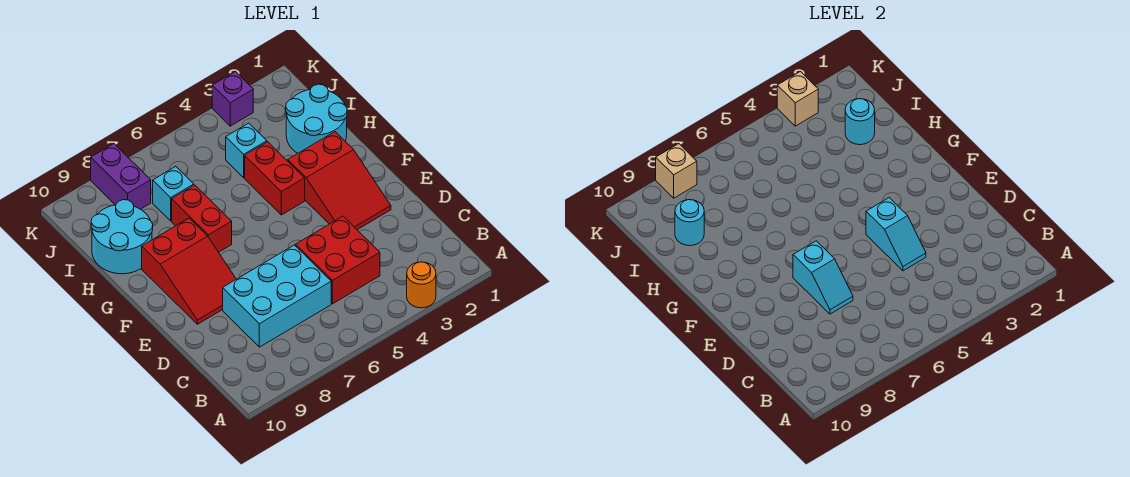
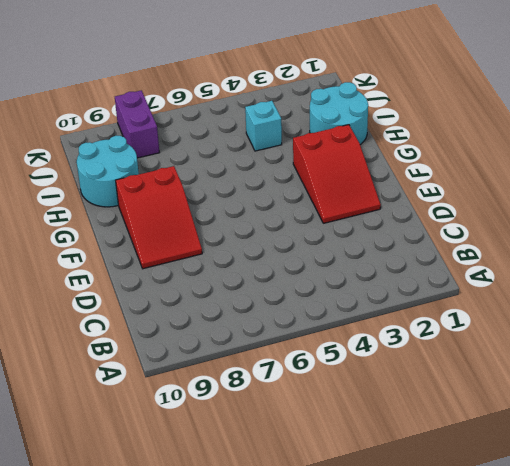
none -> orange round brick A3 level 1
none -> red brick C4:D5 level 1
none -> cyan brick C6:D8 level 1

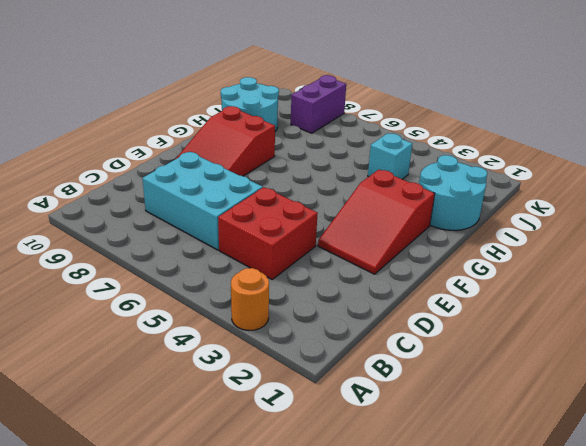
none -> red brick G4:H4 level 1
none -> red brick G7:H7 level 1
none -> cyan brick I7 level 1

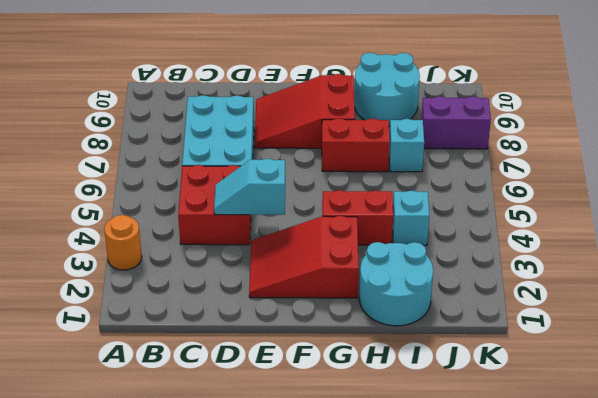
none -> purple brick K3 level 1
none -> cyan slope D7:E7 level 2 top E
none -> cyan round brick I2 level 2

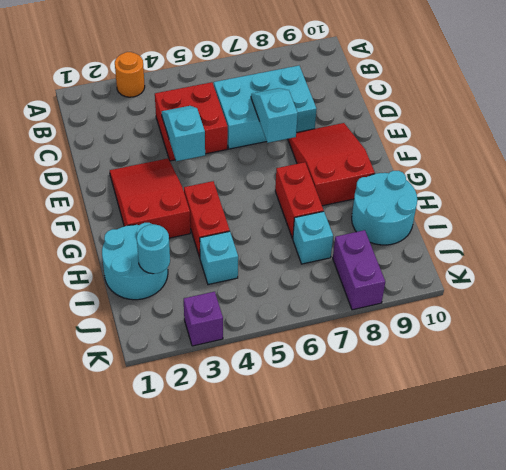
none -> cyan round brick I9 level 2
none -> tan brick K3 level 2
none -> tan brick K8 level 2

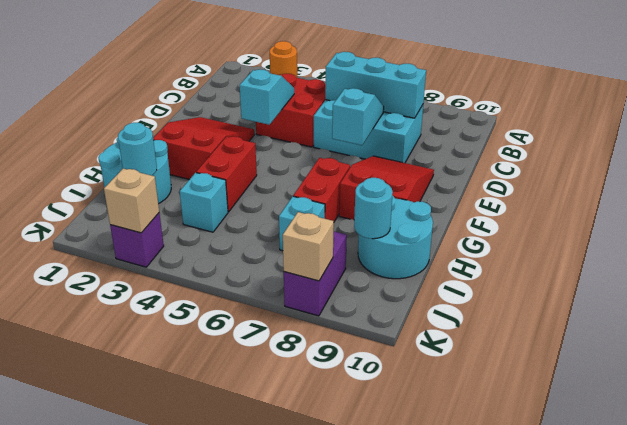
cyan brick C6:C8 level 2 -> none

